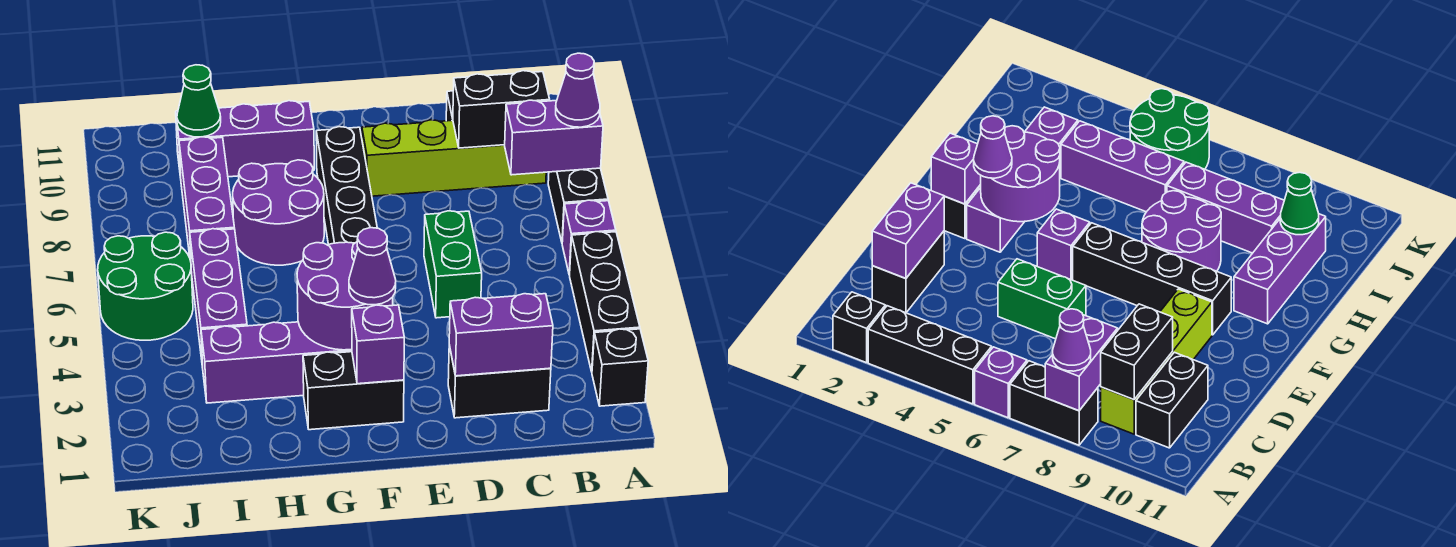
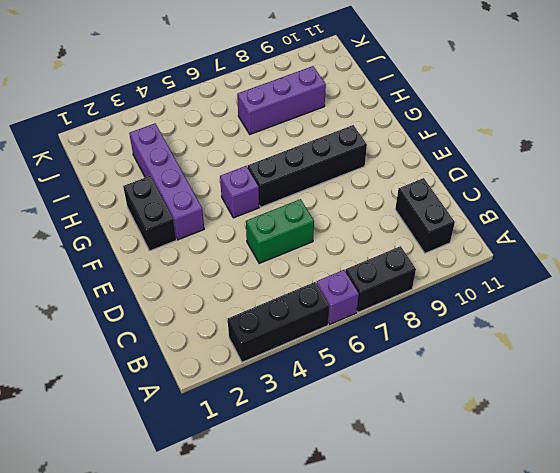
none -> black brick A2 level 1
none -> lime brick B9:E9 level 1
none -> black brick C2:D2 level 1

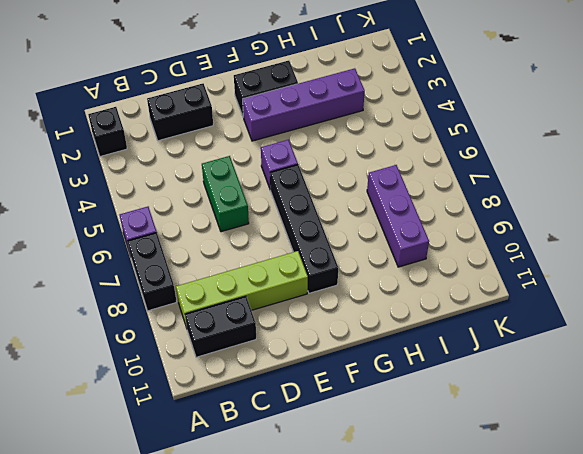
none -> black brick A3:A5 level 1
none -> purple round brick G7:H8 level 1
none -> purple brick G10:I10 level 1

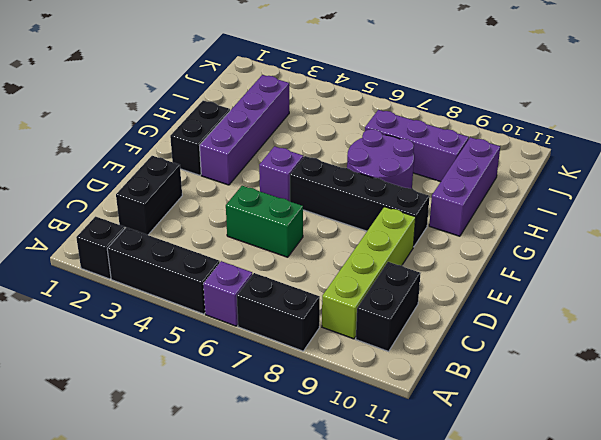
none -> purple brick I4:I6 level 1
none -> green round brick J5:K6 level 1
none -> purple brick A8:B8 level 2

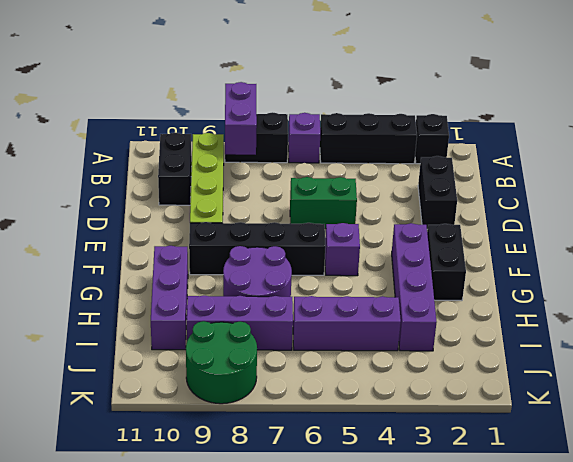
green round brick J8:K9 level 1 -> green round brick J5:K6 level 1
none -> black brick B9:C9 level 2
none -> purple brick C2:D2 level 2
none -> purple brick F2 level 2

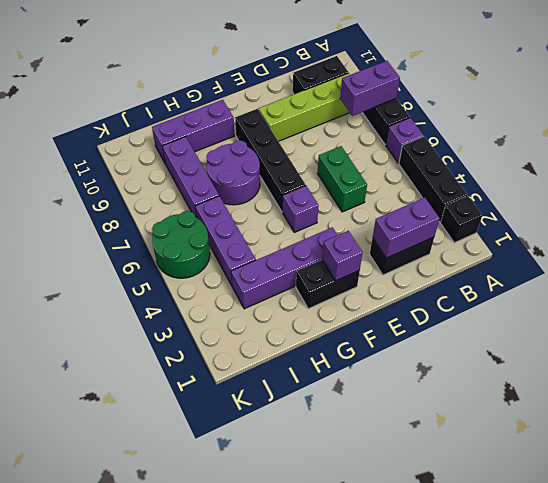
none -> black brick B9:C9 level 2
none -> purple round brick F3:G4 level 2
none -> green cone I10 level 2

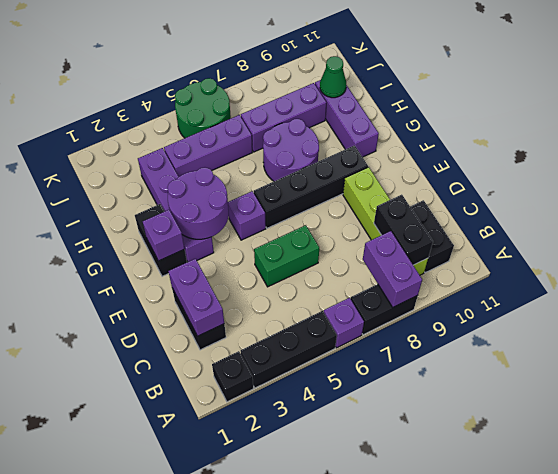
none -> purple cone A8 level 3
none -> purple cone F3 level 3

